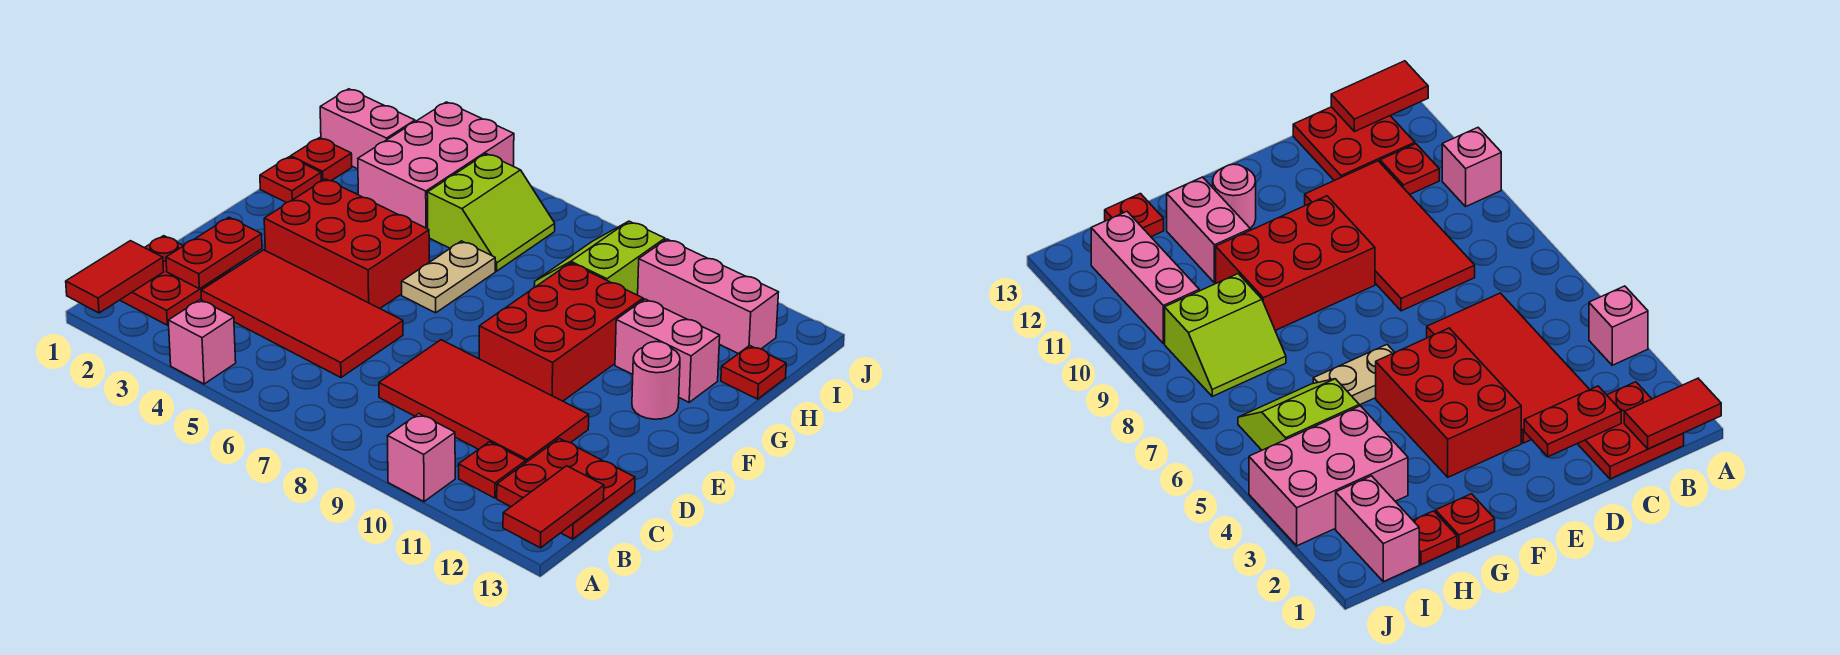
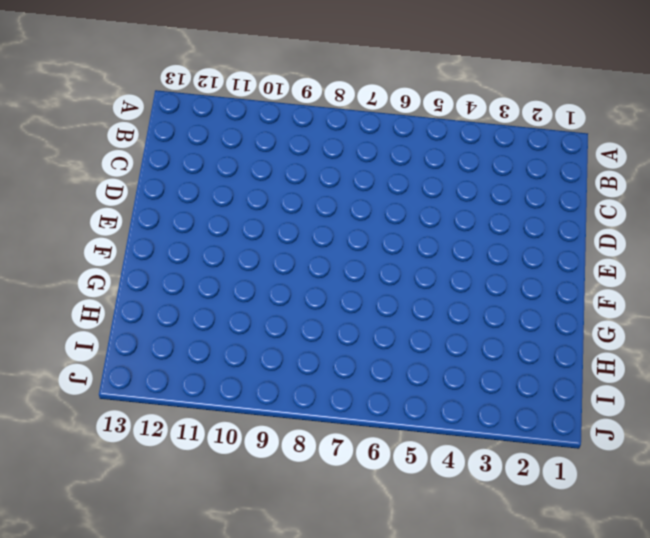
none -> pink brick A4 level 1
none -> pink brick A10 level 1
none -> red plate B1:C2 level 1

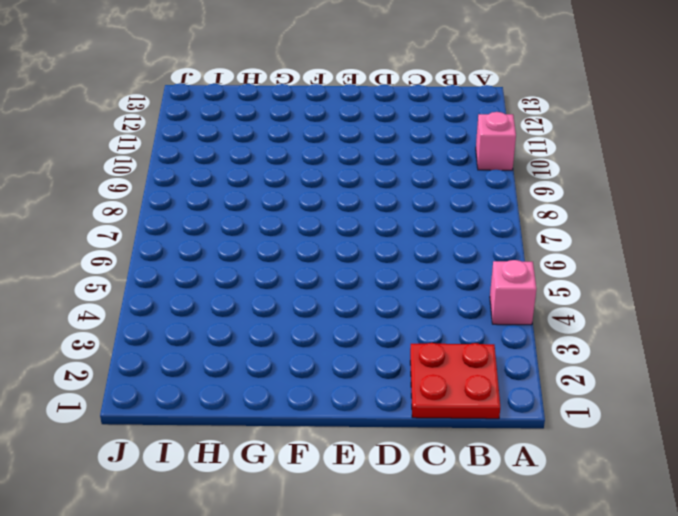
none -> red plate B11 level 1
none -> red plate B12:C13 level 1
none -> red tile C3:D6 level 1

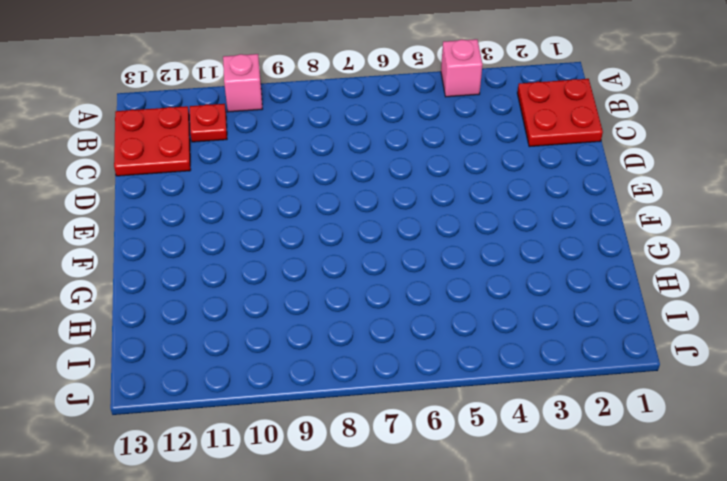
none -> red tile C3:D6 level 1
none -> red tile C8:D11 level 1
none -> red brick E3:F5 level 1

